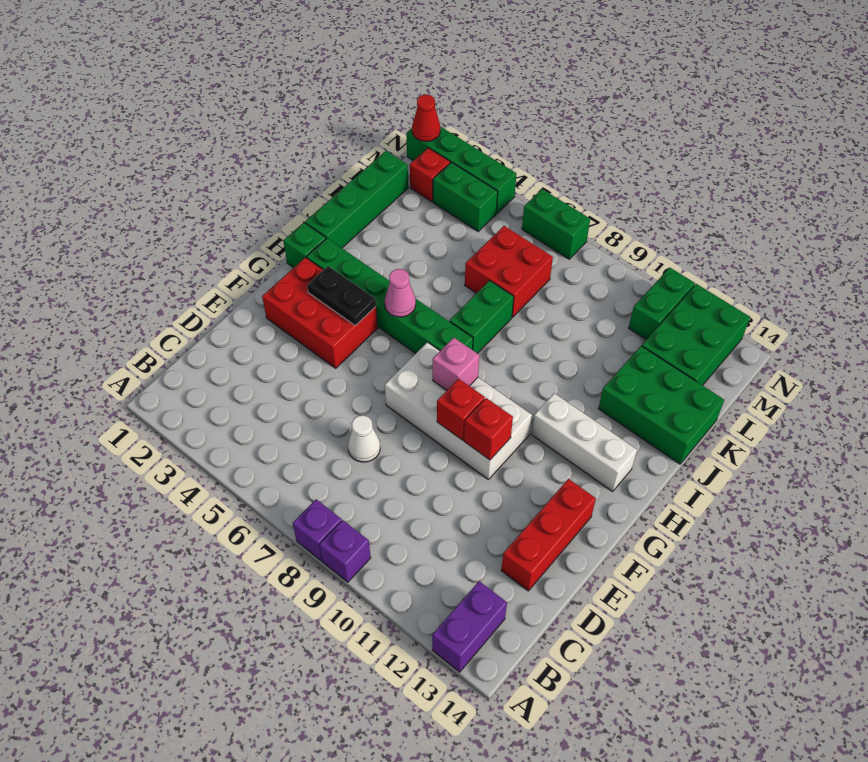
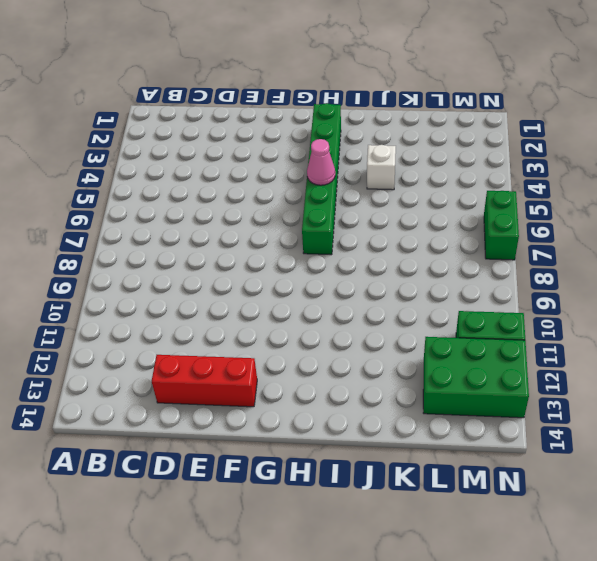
white brick J4 level 1 -> none
none -> purple brick A8 level 1
none -> purple brick A9 level 1
none -> purple brick A13:B13 level 1

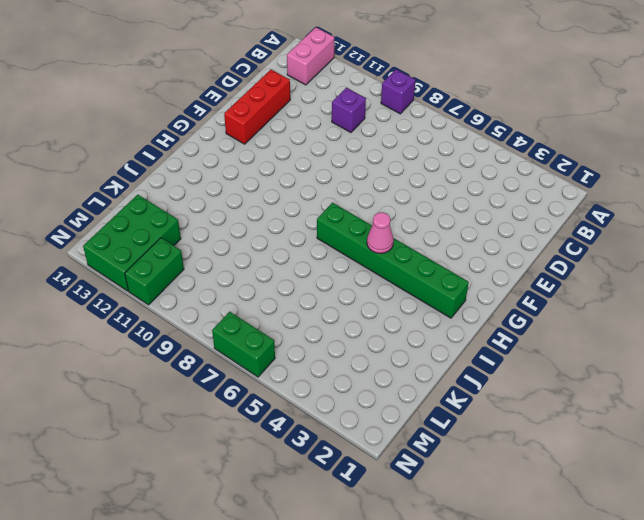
pink brick A13:B13 level 1 -> purple brick A13:B13 level 1
purple brick C10 level 1 -> purple brick A8 level 1
none -> white cone D7 level 1
none -> red brick F2:G4 level 1
none -> white brick F7:G10 level 1

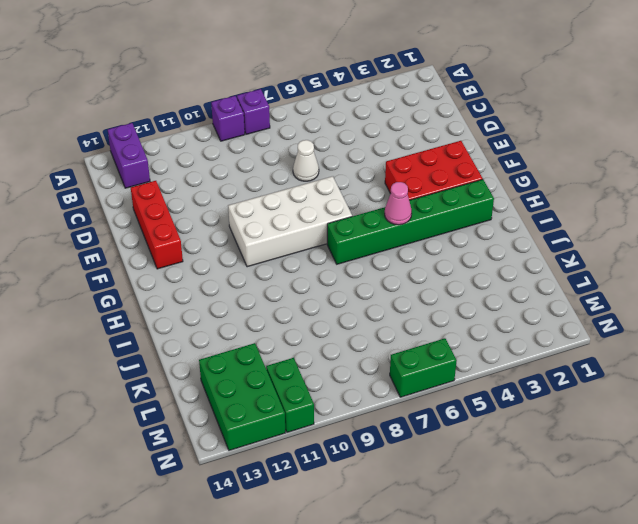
none -> green brick H1 level 1
none -> white brick H11:H13 level 1
none -> green brick I1:L1 level 1

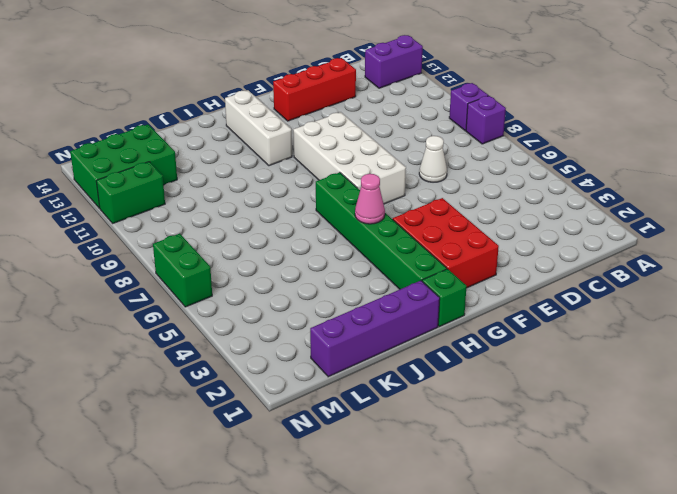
purple brick I1:L1 level 1 -> green brick I1:L1 level 1
none -> green brick I7:J7 level 1
none -> green brick J12:K14 level 1
none -> red brick K6:L7 level 1

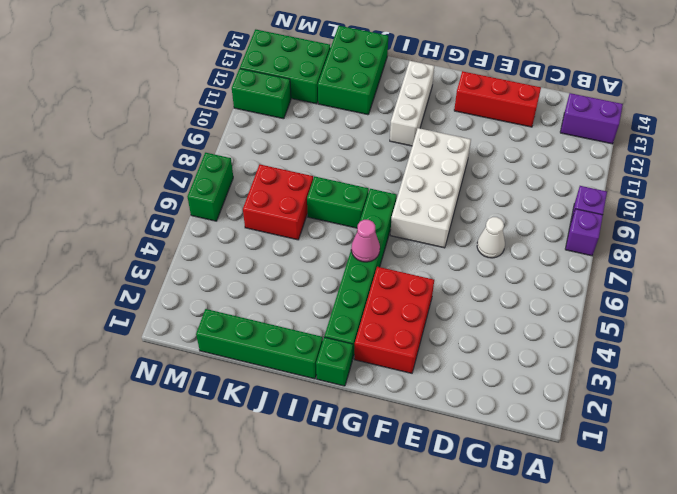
none -> red brick M2 level 1
none -> green brick M3:M4 level 1
none -> green brick N1:N4 level 1

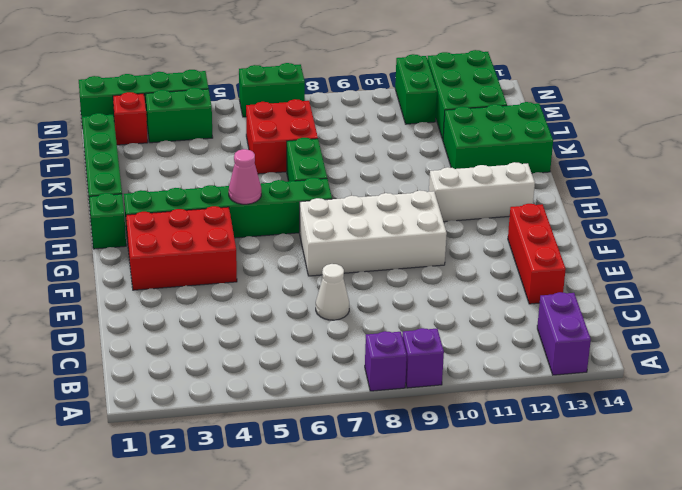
none -> red brick F9 level 2
none -> red brick F10 level 2
none -> black plate G3:G4 level 2

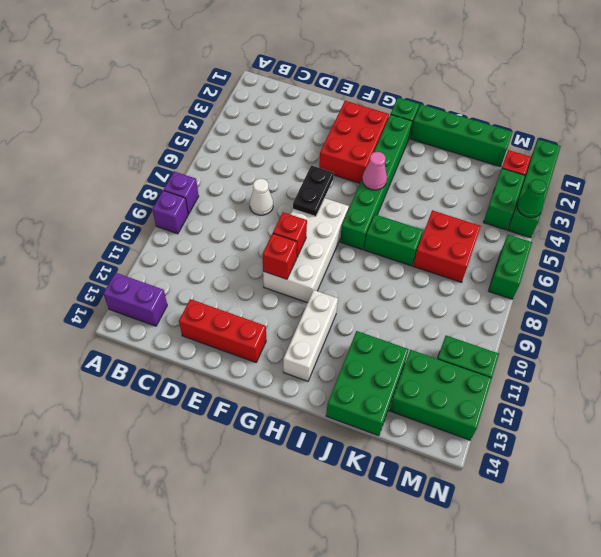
black plate F6:F7 level 2 -> black plate G3:G4 level 2
green cone N4 level 2 -> none
none -> pink brick G8 level 2
none -> red cone N1 level 2

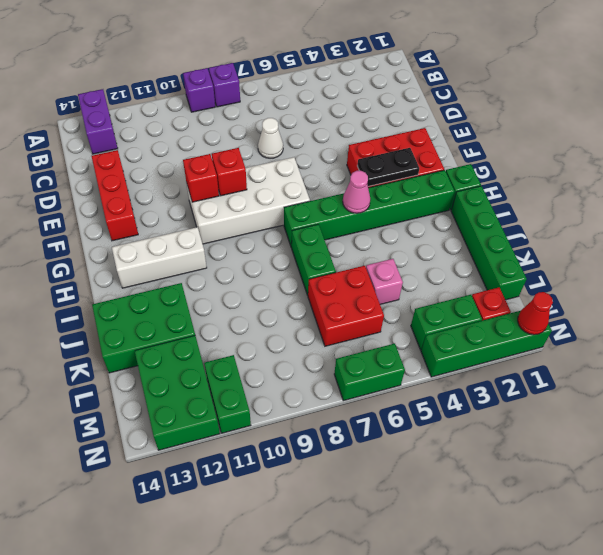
pink brick K5 level 1 -> pink brick G8 level 2

